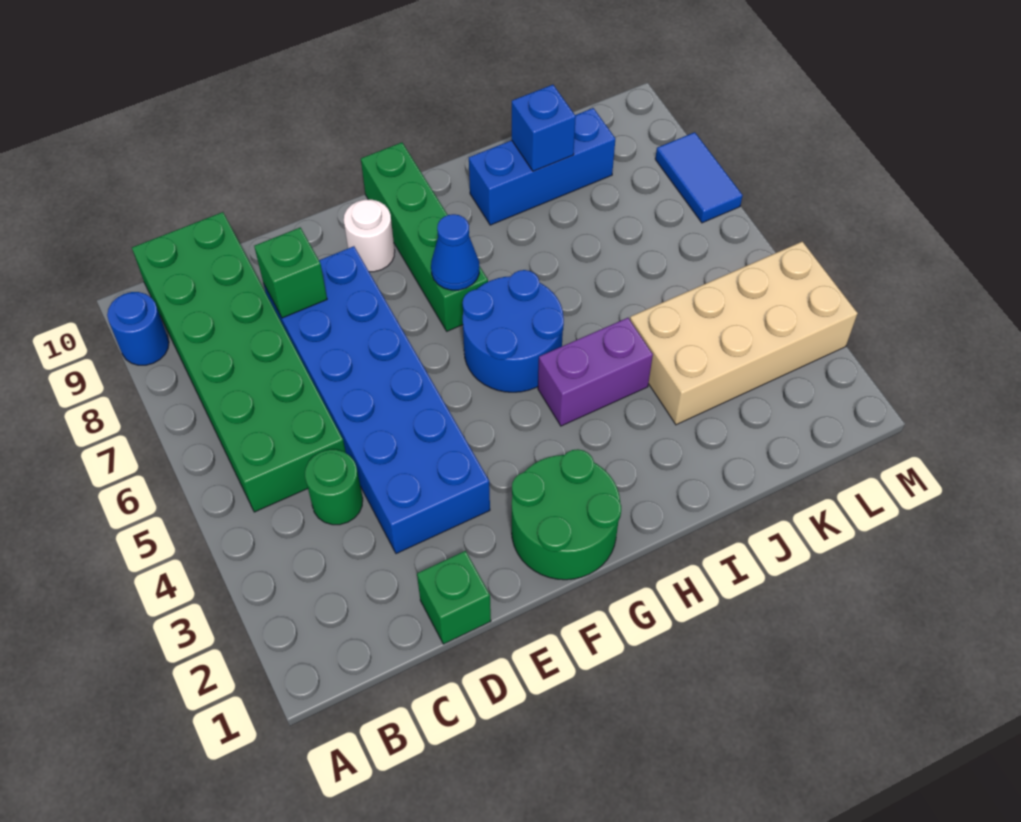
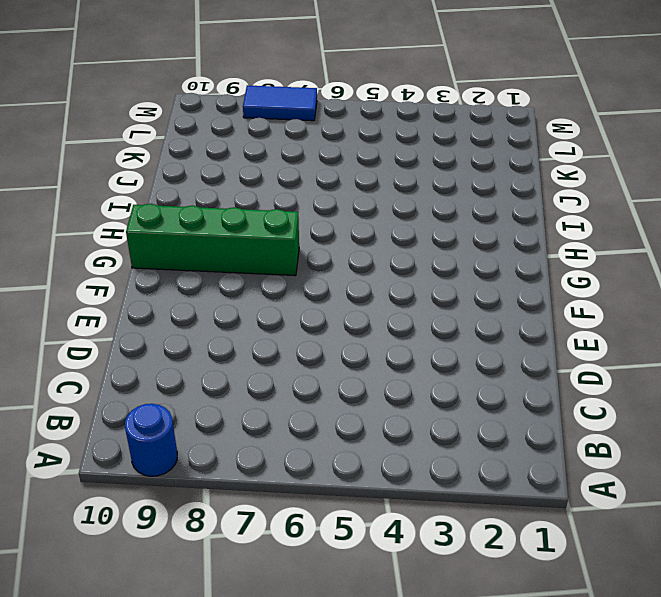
none -> green brick B5:C10 level 1
none -> green round brick C4 level 1
none -> green brick D1 level 1

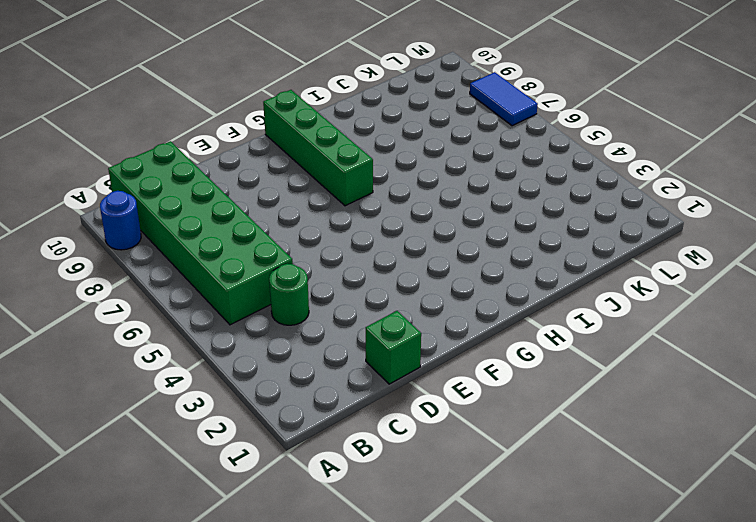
none -> blue brick D3:E8 level 1
none -> green round brick F1:G2 level 1
none -> white round brick F9 level 1

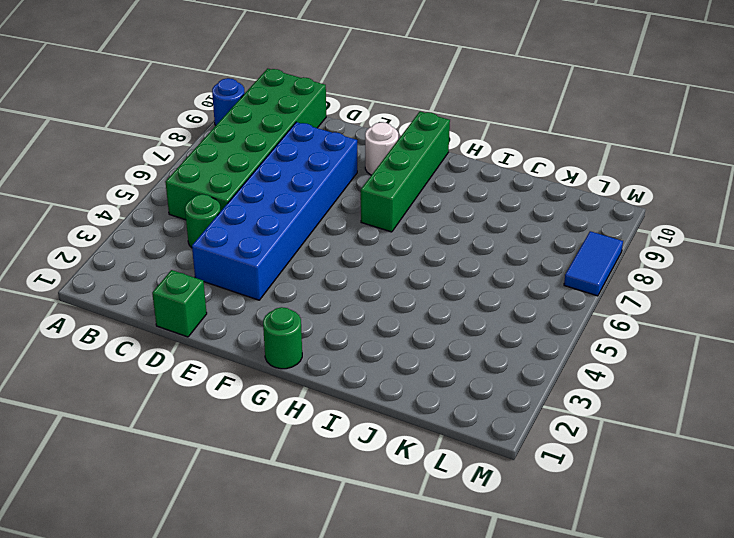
green round brick G1 level 1 -> green round brick F1:G2 level 1
none -> blue round brick G5:H6 level 1
none -> purple brick H4:I4 level 1
none -> blue brick I9:K9 level 1

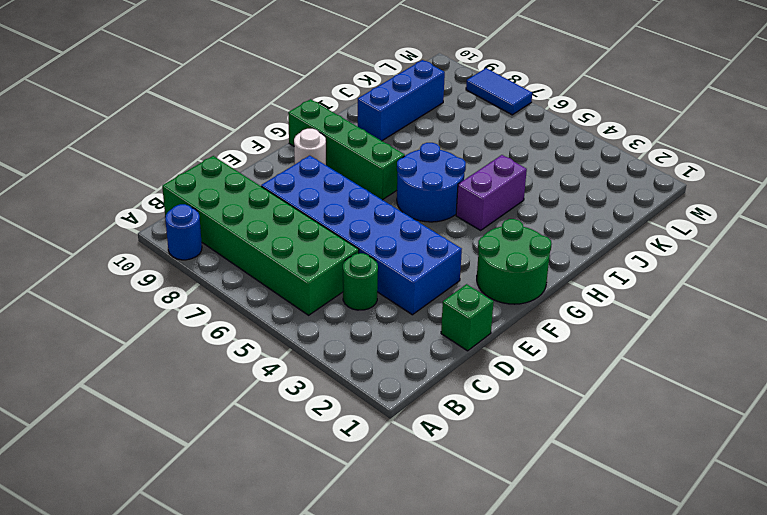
none -> tan brick J3:M4 level 1
none -> green brick D8 level 2
none -> blue cone G7 level 2

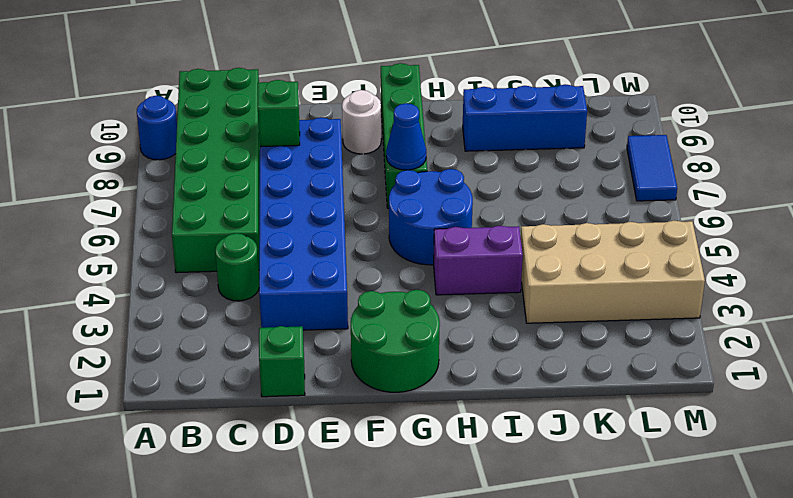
none -> blue brick J9 level 2

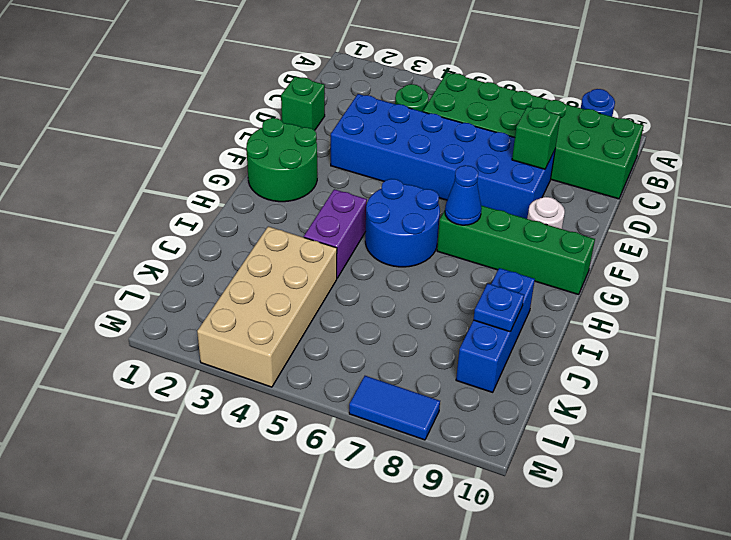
blue plate J9 level 2 -> blue brick J9 level 2

